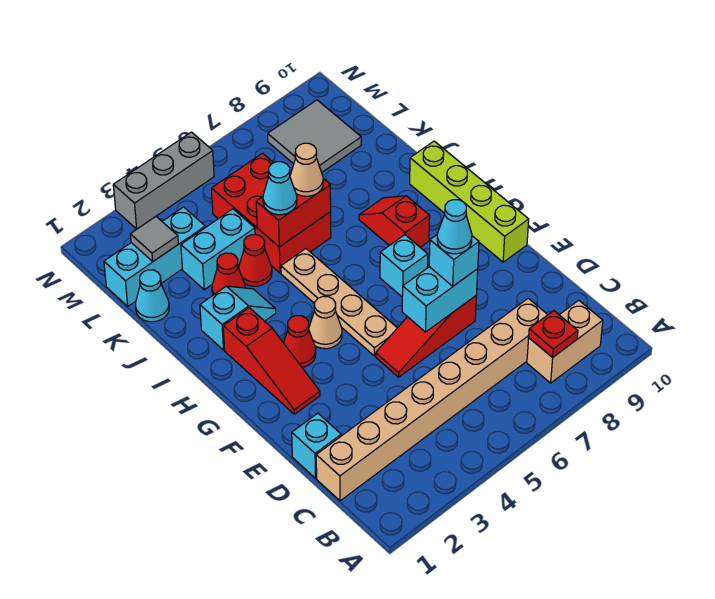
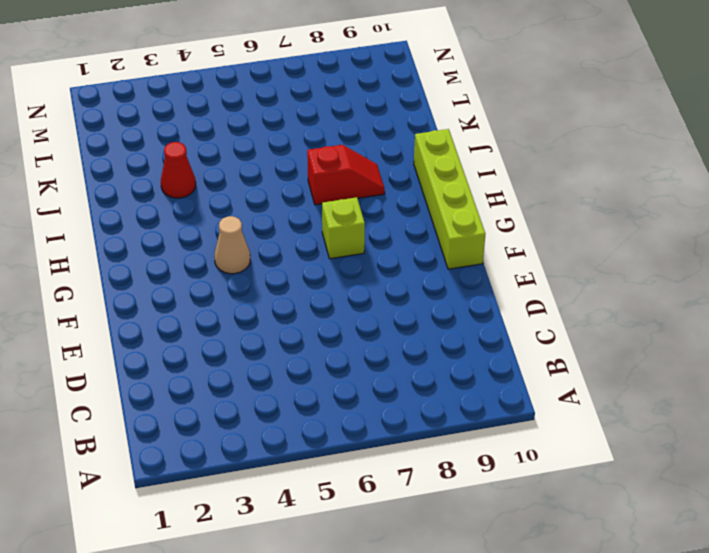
lime brick G7 level 1 -> cyan brick G7 level 1
red slope I7:I8 level 1 top 7 -> red slope H8:I8 level 1 top H
none -> tan brick B8:B9 level 1
none -> tan brick C1:C8 level 1
none -> cyan brick D1 level 1

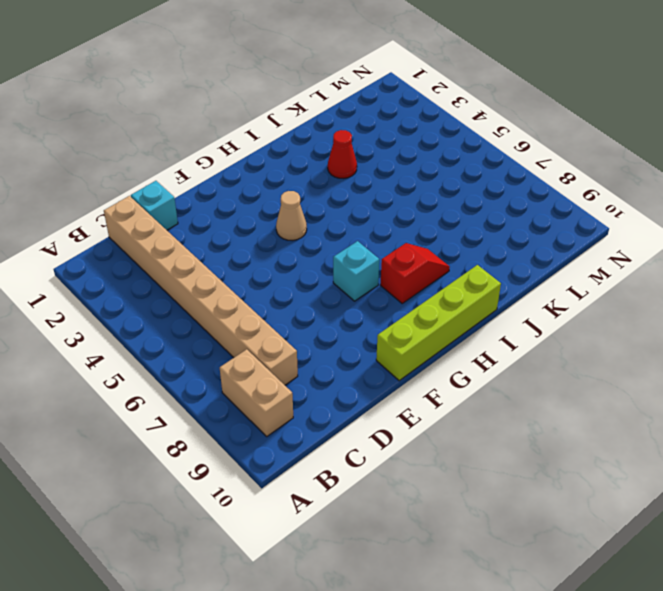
none -> red slope E5:E7 level 1 top 7
none -> red slope F2:H2 level 1 top H
none -> tan plate F5:I5 level 1

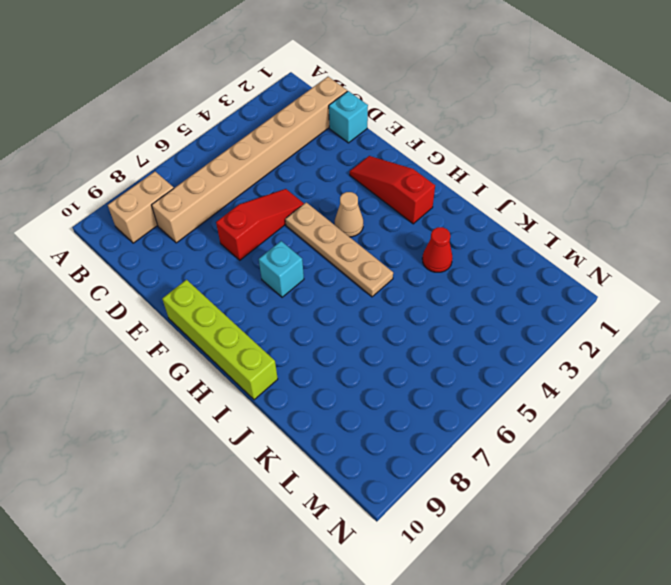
none -> red cone G3 level 1
none -> red slope H8:I8 level 1 top H
none -> cyan slope I2:I3 level 1 top 2

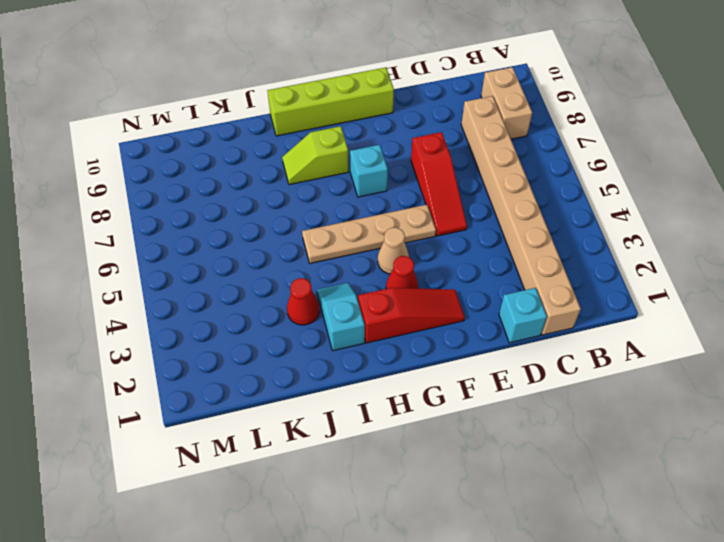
lime slope H8:I8 level 1 top H -> red slope H8:I8 level 1 top H
none -> red cone J4 level 1
none -> red brick J5:L6 level 1
none -> cyan cone K1 level 1

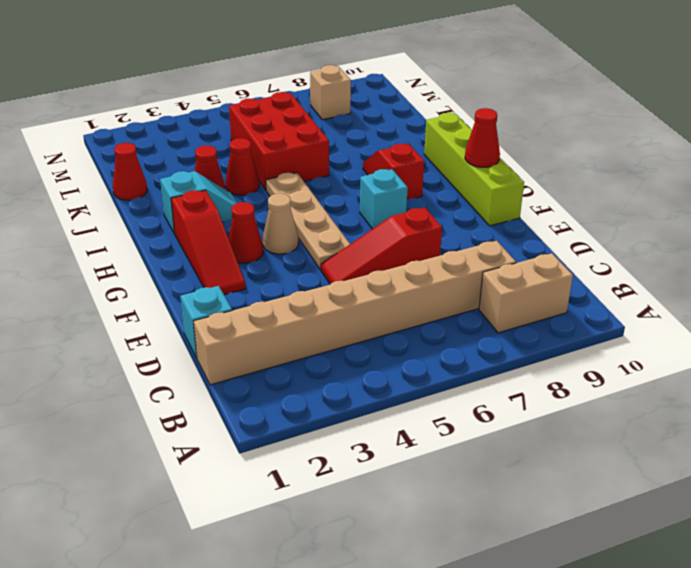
red cone G10 level 2 -> none
red cone K1 level 1 -> cyan cone K1 level 1
tan brick M8 level 1 -> grey tile L8:M9 level 1
none -> cyan brick K3:K4 level 1
none -> cyan brick L1:L3 level 1
none -> grey brick N3:N5 level 1

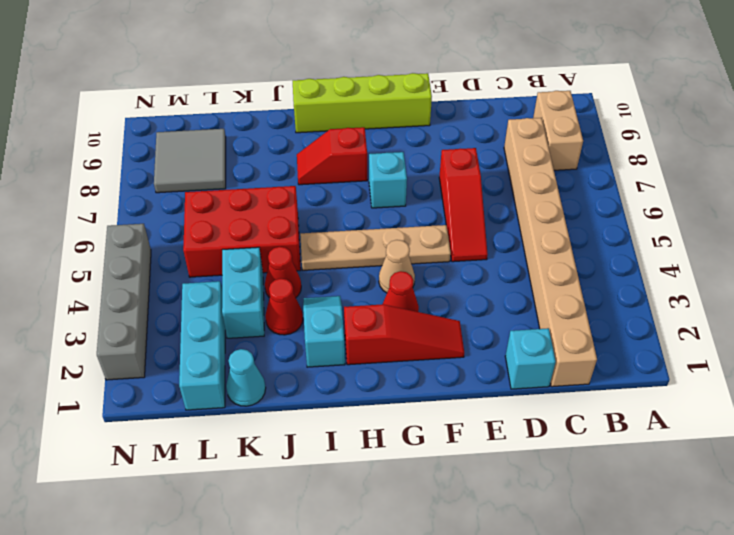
grey brick N2:N5 level 1 -> grey brick N3:N5 level 1
none -> red plate B8 level 2
none -> cyan brick E6:E7 level 2
none -> red brick J5:J6 level 2

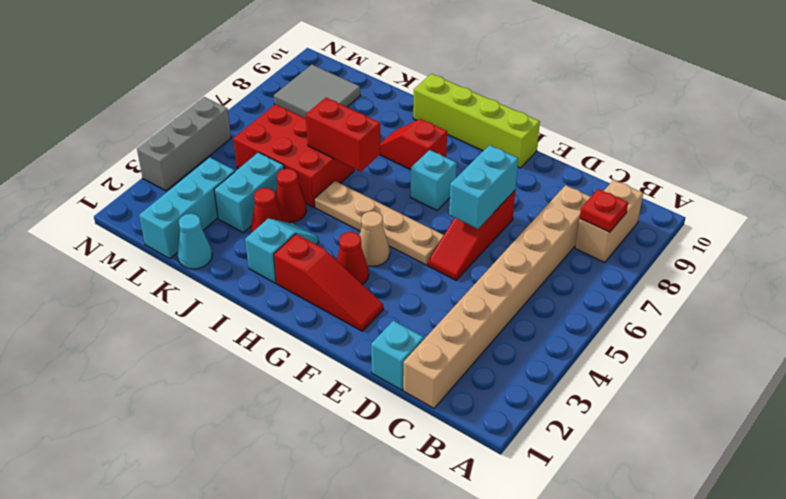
red brick I6:J6 level 2 -> red brick J5:J6 level 2
none -> grey tile L2 level 2
none -> cyan brick E7 level 3
none -> cyan cone J5 level 3

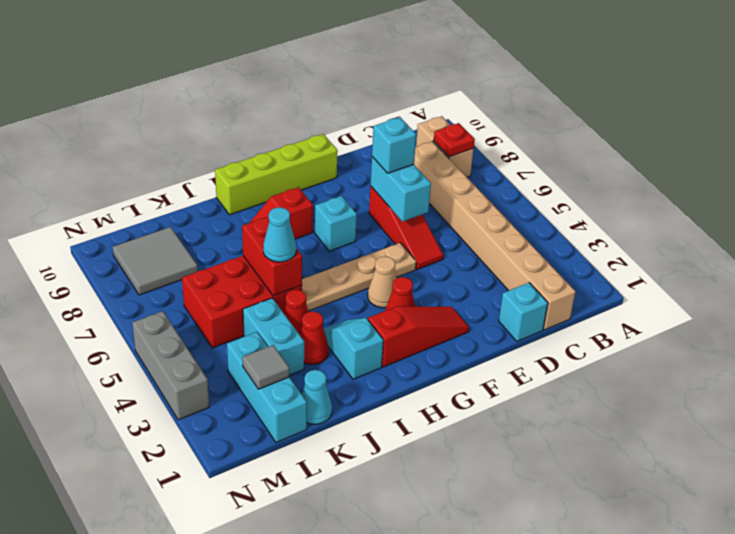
none -> tan cone J6 level 3
none -> cyan cone E7 level 4

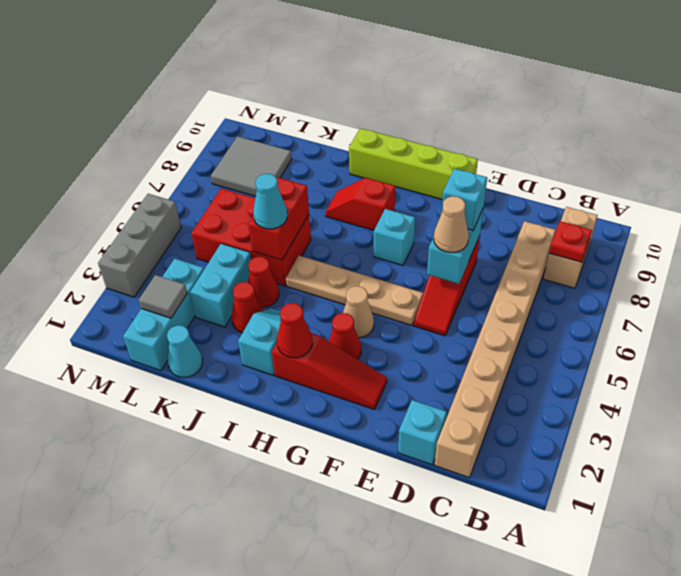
tan cone E6 level 3 -> tan cone J6 level 3
red cone H2 level 2 -> none
none -> cyan cone E7 level 4

